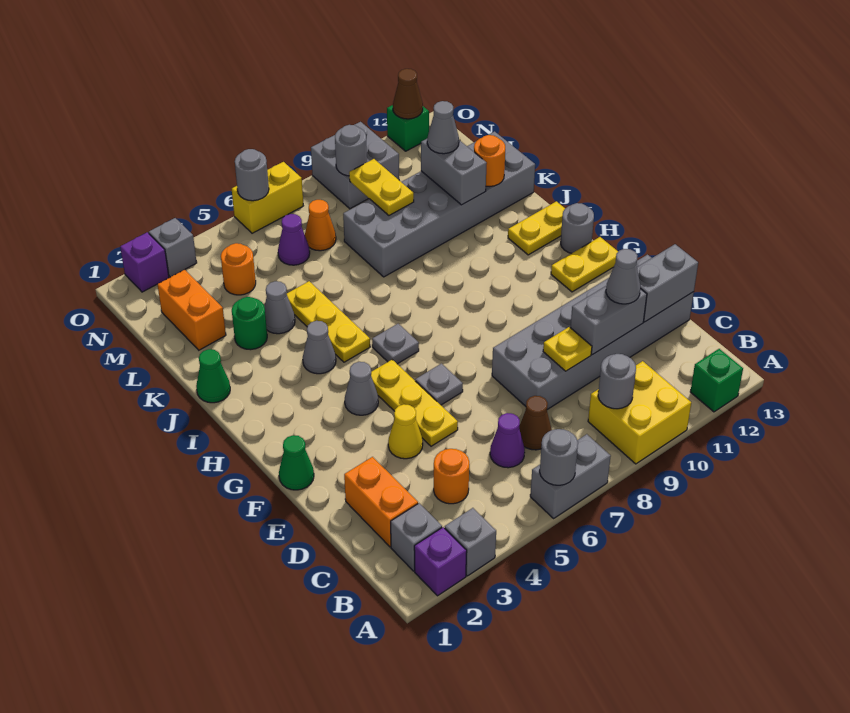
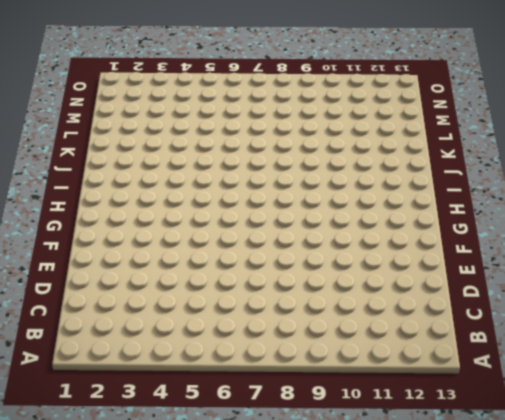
none -> purple brick A2 level 1
none -> grey brick A3 level 1
none -> grey brick A6:A7 level 1
none -> yellow brick A9:B10 level 1

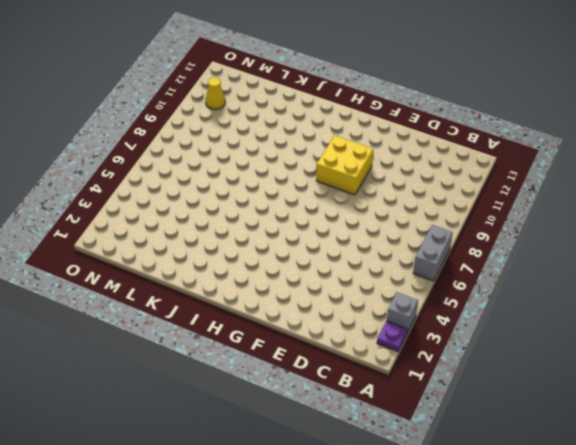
purple plate A2 level 1 -> purple brick A2 level 1
yellow brick F9:G10 level 1 -> yellow brick A9:B10 level 1
yellow cone N11 level 1 -> yellow cone E4 level 1
none -> green brick A12 level 1
none -> grey brick B2 level 1
none -> orange brick C2:D2 level 1
none -> orange round brick C4 level 1

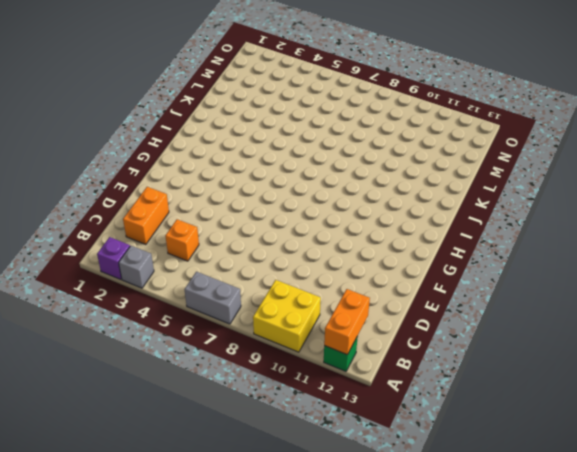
orange brick A12:B12 level 2 -> orange brick L2:M2 level 1
orange brick C4 level 1 -> orange round brick C4 level 1
none -> grey brick B2 level 1
none -> purple cone C6 level 1
none -> brown cone C7 level 1
none -> grey brick D8:E13 level 1

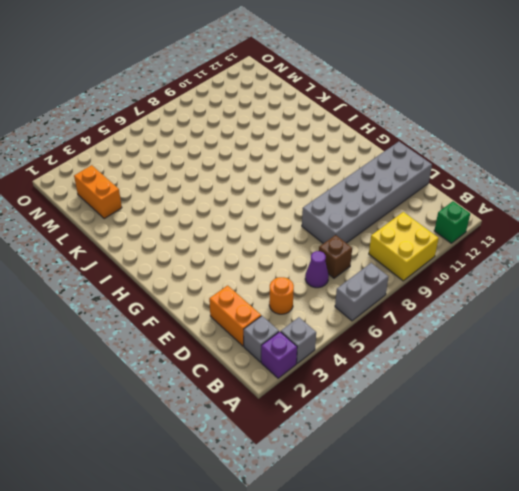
brown brick C7 level 1 -> brown cone C7 level 1
none -> yellow cone E4 level 1
none -> yellow plate E5:G5 level 1
none -> green cone F1 level 1
none -> grey plate F6 level 1

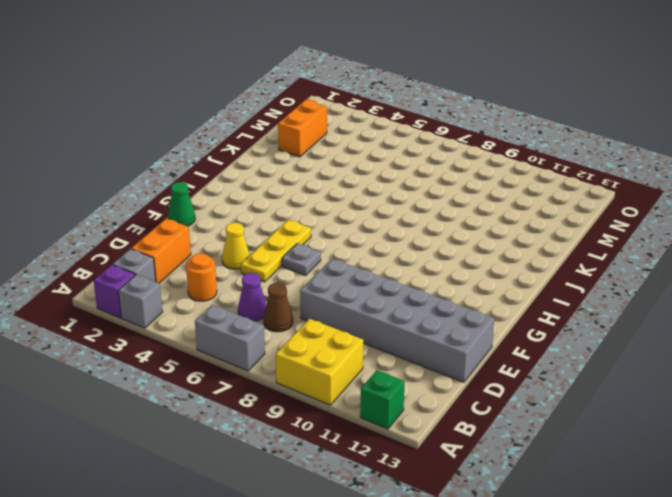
none -> grey cone G4 level 1
none -> yellow plate G12:G13 level 1
none -> grey plate H6 level 1
none -> grey round brick H13 level 1

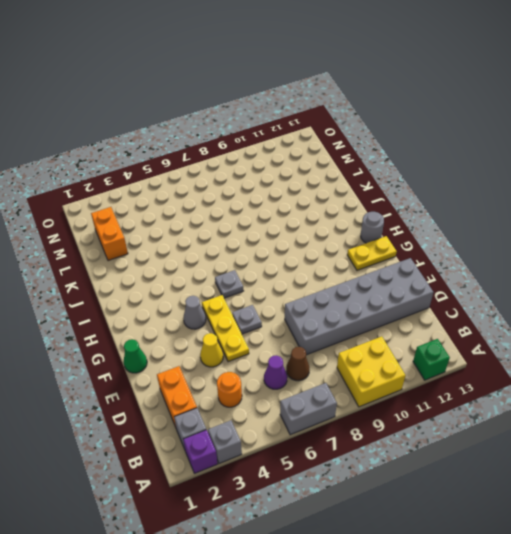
none -> grey cone I4 level 1
none -> yellow plate I5:K5 level 1
none -> yellow plate I12:I13 level 1
none -> green cone J1 level 1

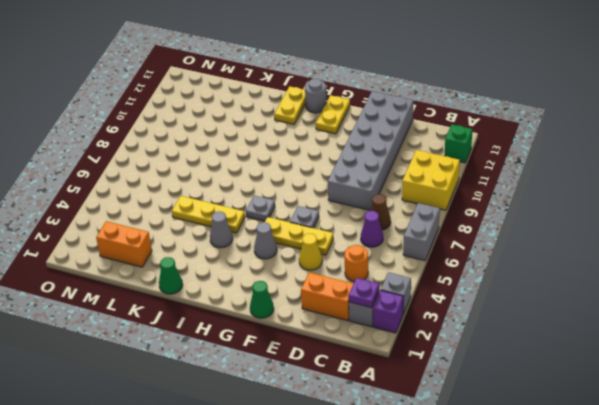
purple plate B2 level 2 -> none
none -> green round brick K3 level 1
none -> grey cone K4 level 1
none -> grey brick K8:L13 level 1
none -> orange round brick M4 level 1

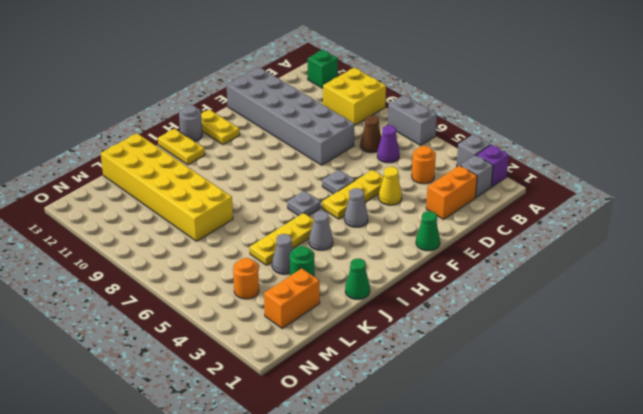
yellow brick K8:L13 level 1 -> grey brick K8:L13 level 1
none -> purple cone M6 level 1
none -> orange cone M7 level 1
none -> grey brick N9:O10 level 1
none -> purple brick O2 level 1

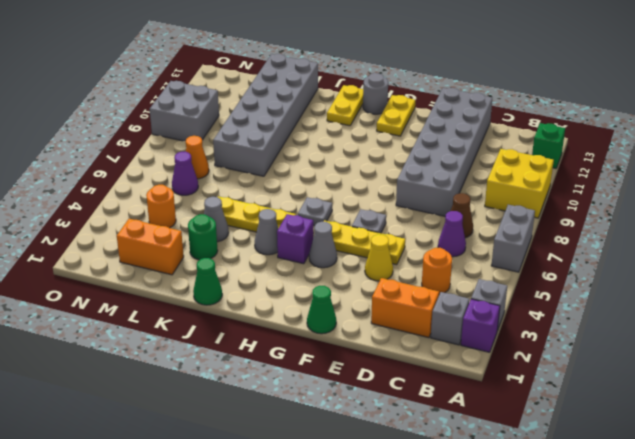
purple brick H4 level 1 -> purple brick O2 level 1
none -> grey brick O3 level 1
none -> yellow brick O6:O7 level 1
none -> green brick O12 level 1
none -> grey round brick A6 level 2

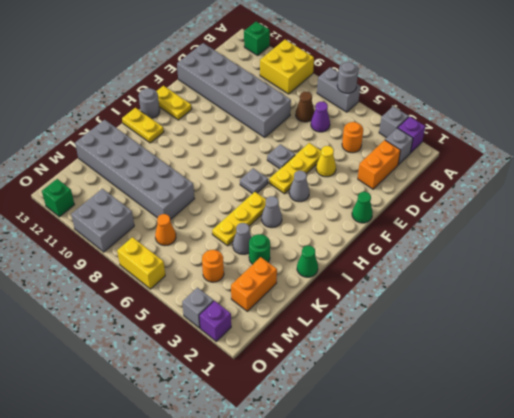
none -> purple cone M6 level 1
none -> grey round brick B9 level 2
none -> yellow plate D9 level 2
none -> grey brick D10:D11 level 2

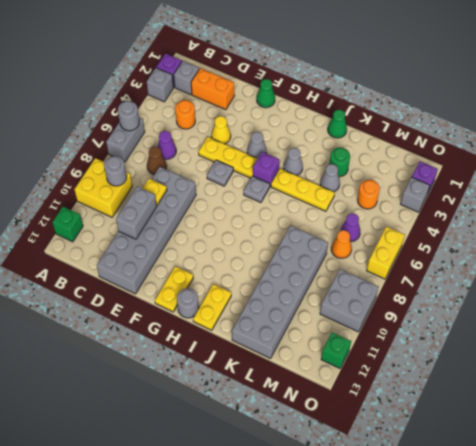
purple brick H5 level 1 -> none
none -> orange brick L2:M2 level 1
none -> grey brick D12:D13 level 2
none -> grey brick K11:L11 level 2
none -> orange round brick K12 level 2

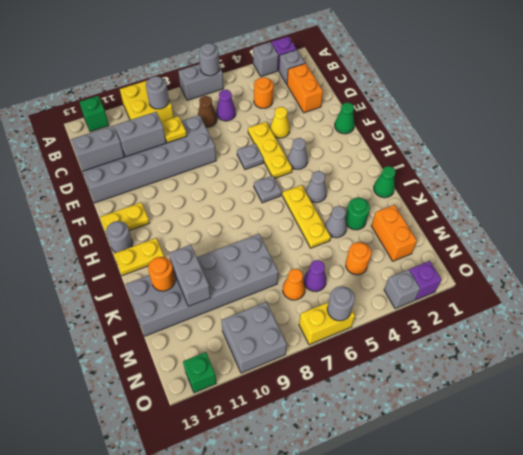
none -> yellow plate L9:M9 level 2
none -> grey round brick N9 level 2
none -> brown cone O12 level 2
none -> grey cone D11 level 3

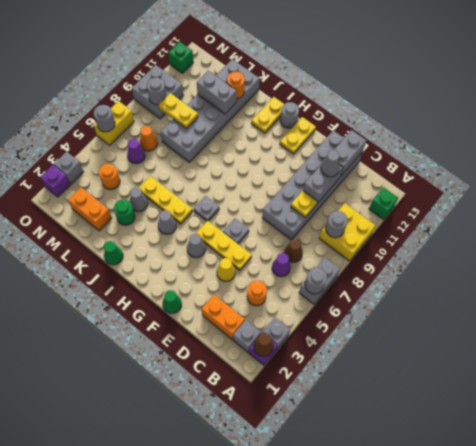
brown cone A2 level 2 -> brown cone O12 level 2
none -> grey cone L11 level 3

